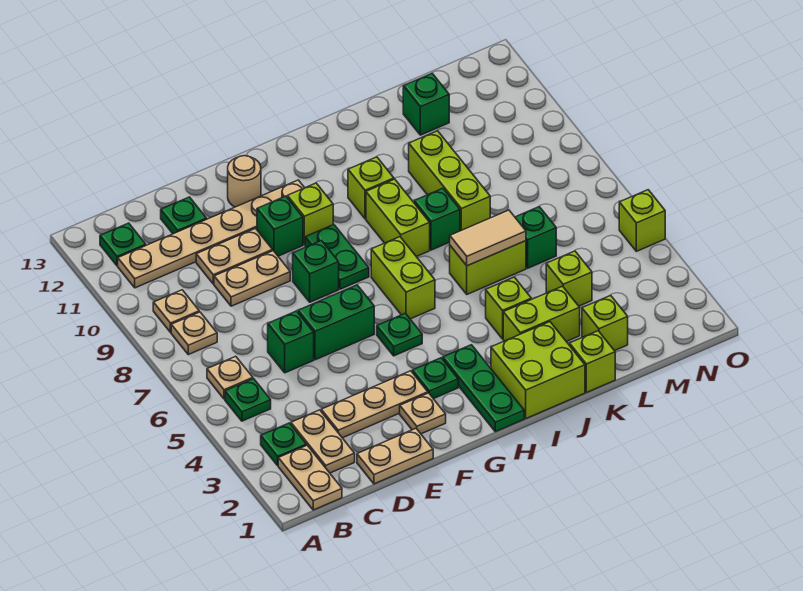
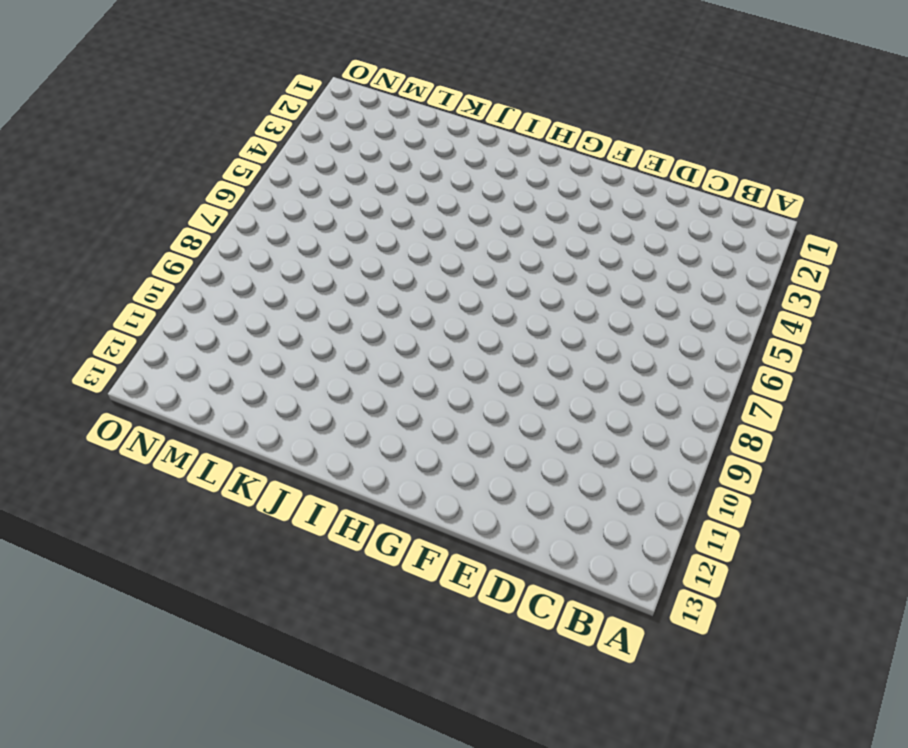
none -> tan plate B1:B2 level 1
none -> green plate B3 level 1
none -> green plate B5 level 1
none -> tan plate B6 level 1

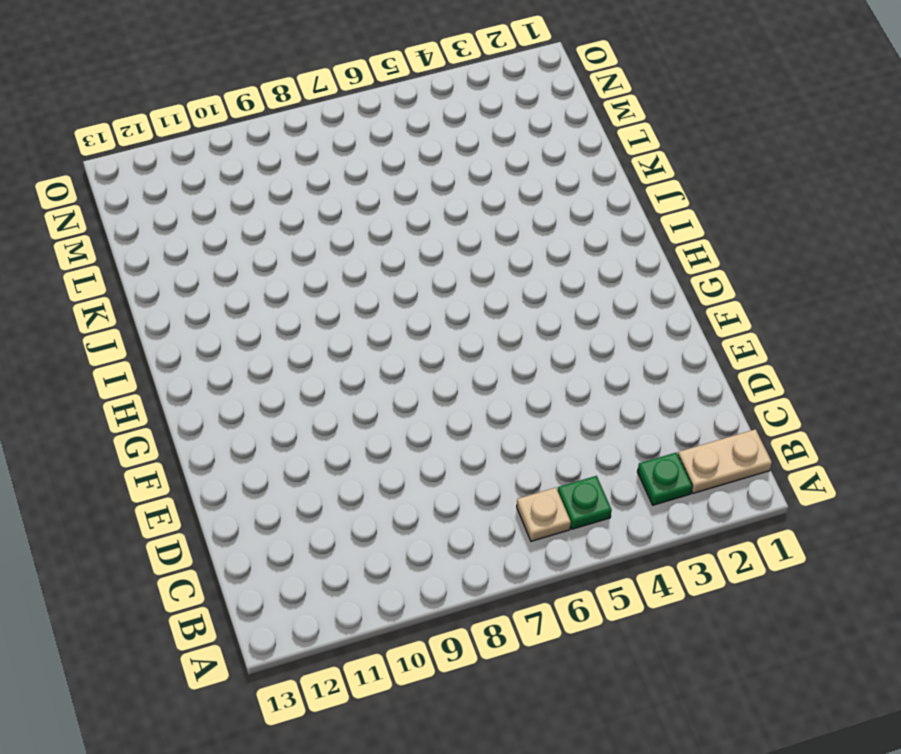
none -> tan plate B8 level 1
none -> tan plate B9 level 1
none -> tan plate B11:G11 level 1
none -> green plate B12 level 1

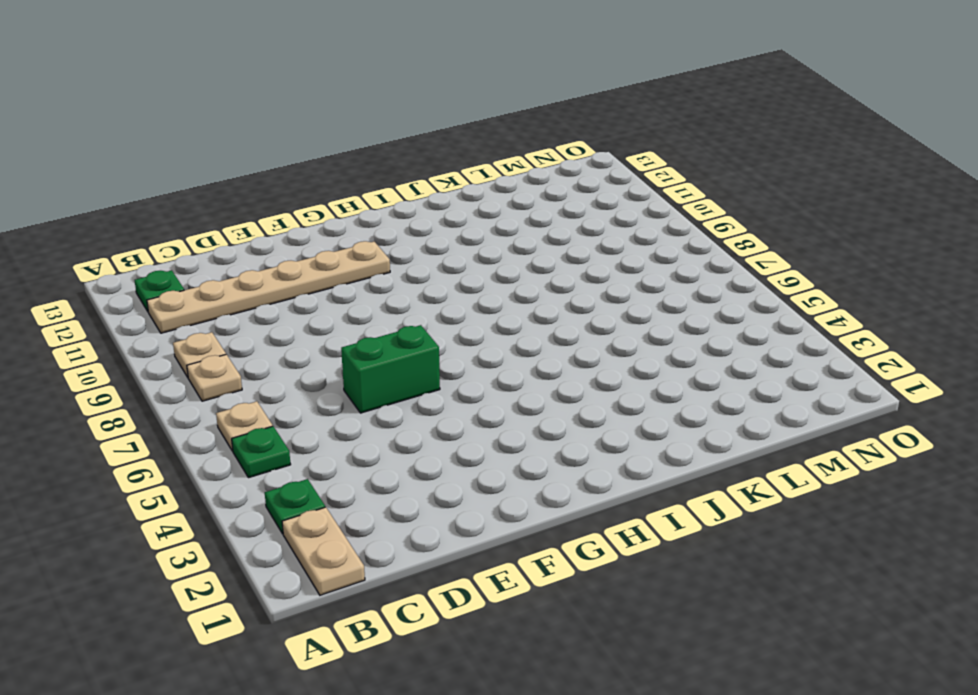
none -> tan plate C2:C3 level 1
none -> tan plate D1:E1 level 1
none -> tan plate D3:F3 level 1
none -> green brick D6 level 1

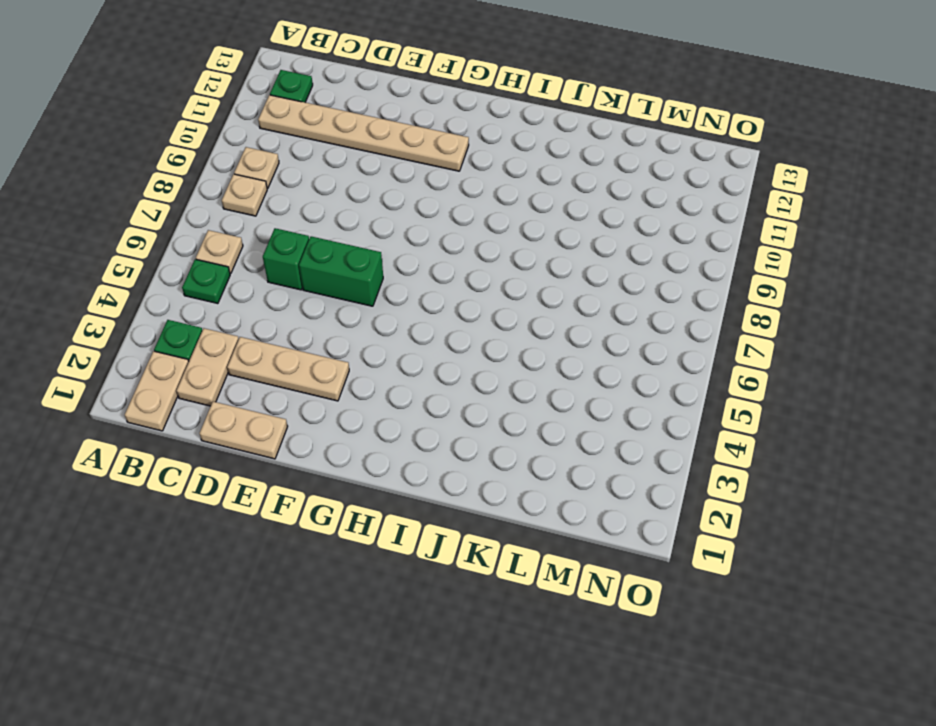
none -> tan plate D9:E9 level 1
none -> tan plate D10:E10 level 1
none -> green plate D12 level 1
none -> tan plate F2 level 1

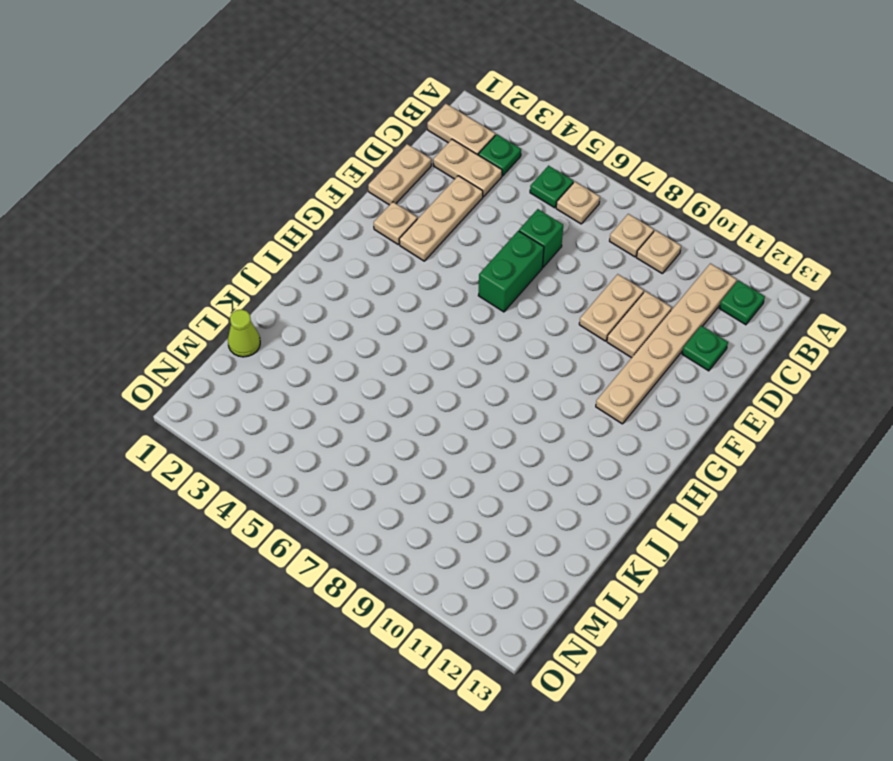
lime cone L1 level 1 -> none
none -> green brick F8 level 1
none -> green brick F10 level 1
none -> tan round brick F12 level 1
none -> green plate G3 level 1

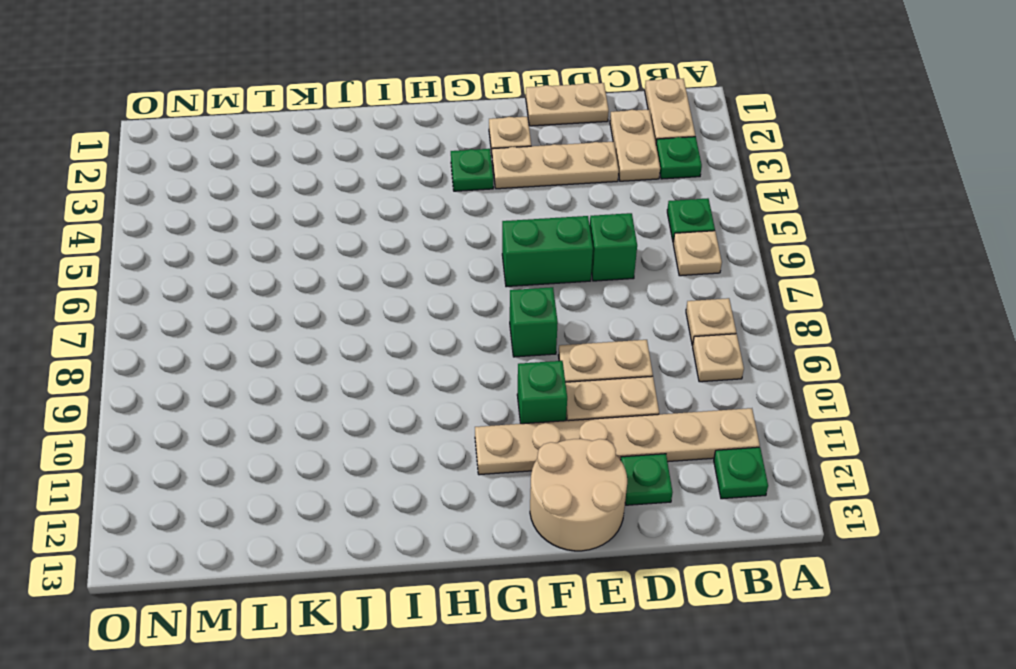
tan round brick E12:F13 level 1 -> tan round brick F12 level 1
none -> green plate G5 level 1
none -> green plate G8:G9 level 1
none -> lime brick G10 level 1
none -> green plate H1:H3 level 1

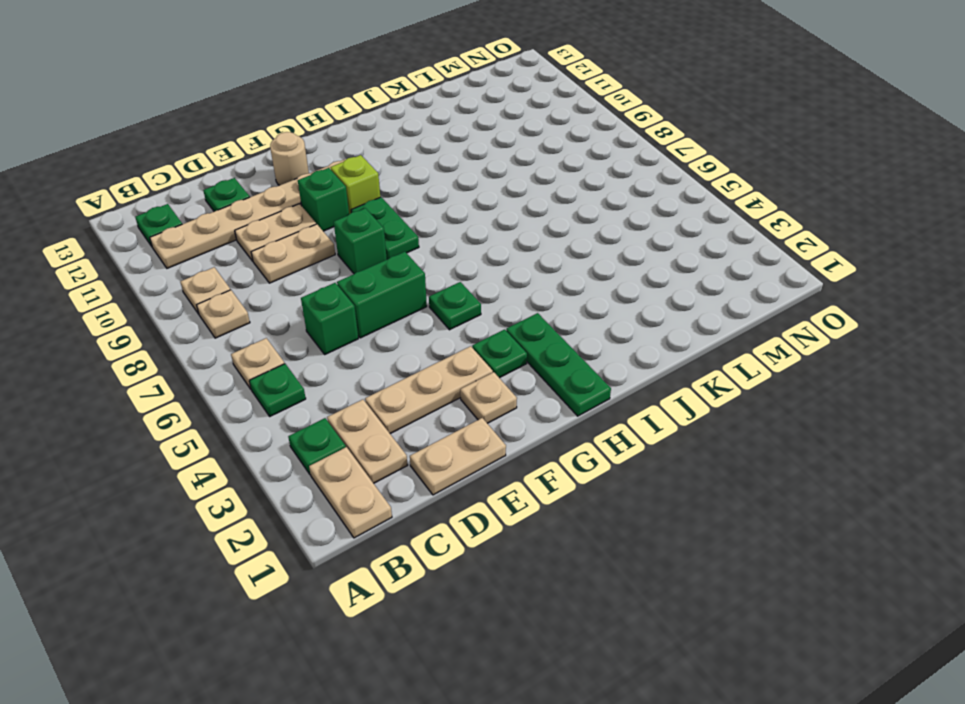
none -> lime brick H6:H7 level 1
none -> lime brick I1:J2 level 1
none -> lime brick I8:I9 level 1
none -> lime brick I10 level 1

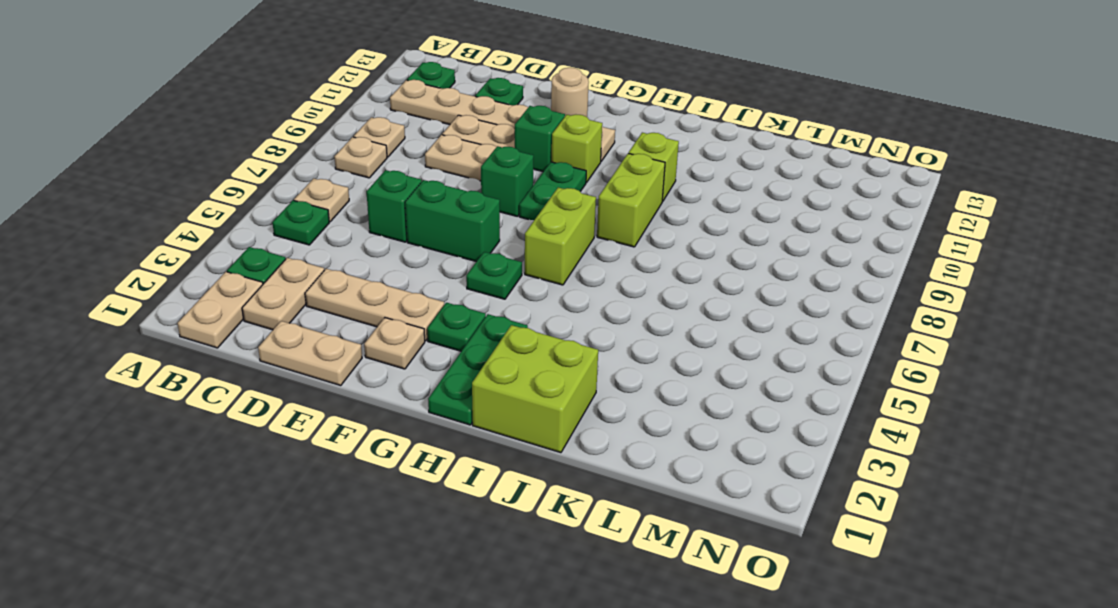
none -> lime brick J3:K3 level 1
none -> lime brick J4 level 1
none -> lime brick J6:K6 level 1
none -> green brick J8 level 1

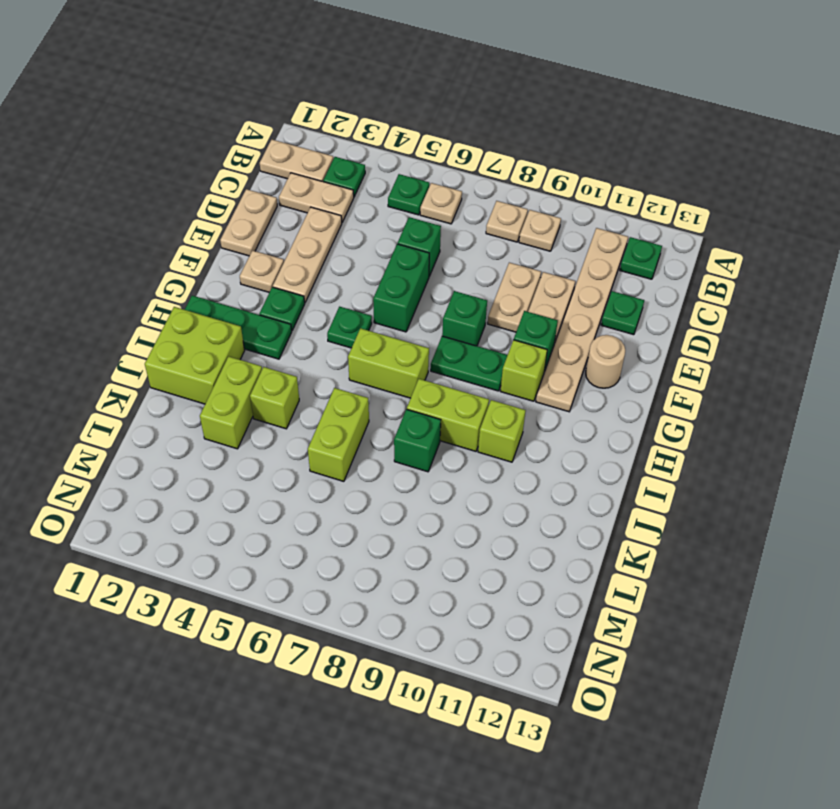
none -> lime brick K1 level 1
none -> lime brick K8:K10 level 1
none -> lime brick L2 level 1
none -> lime brick L4 level 1

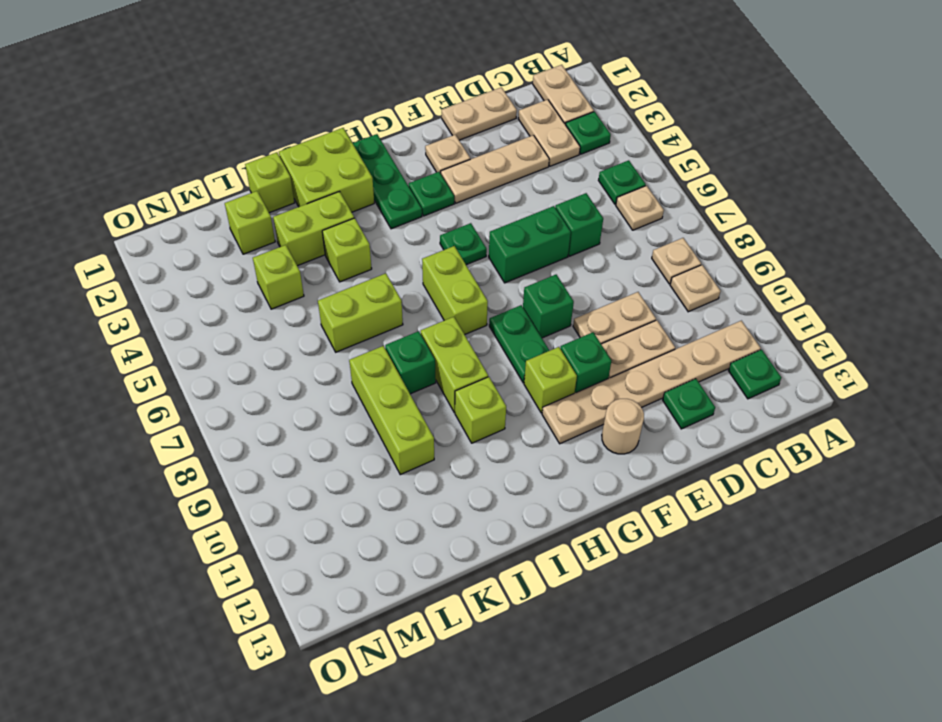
none -> green brick L6 level 1
none -> green brick L12 level 1
none -> lime brick O5 level 1
none -> tan tile J6:K6 level 2

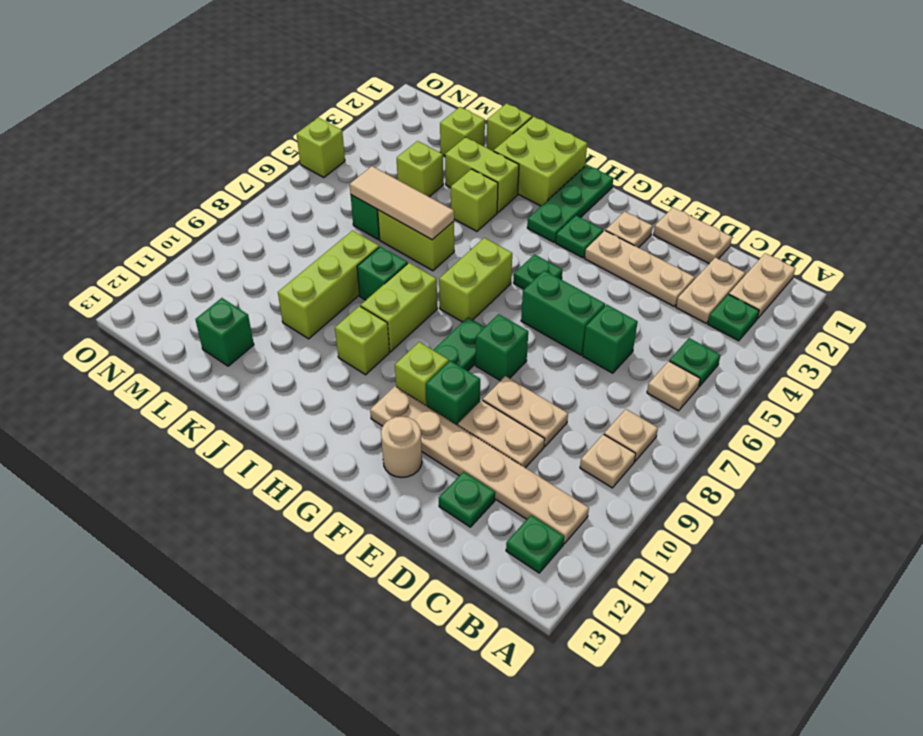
tan tile J6:L6 level 2 -> tan tile J6:K6 level 2

